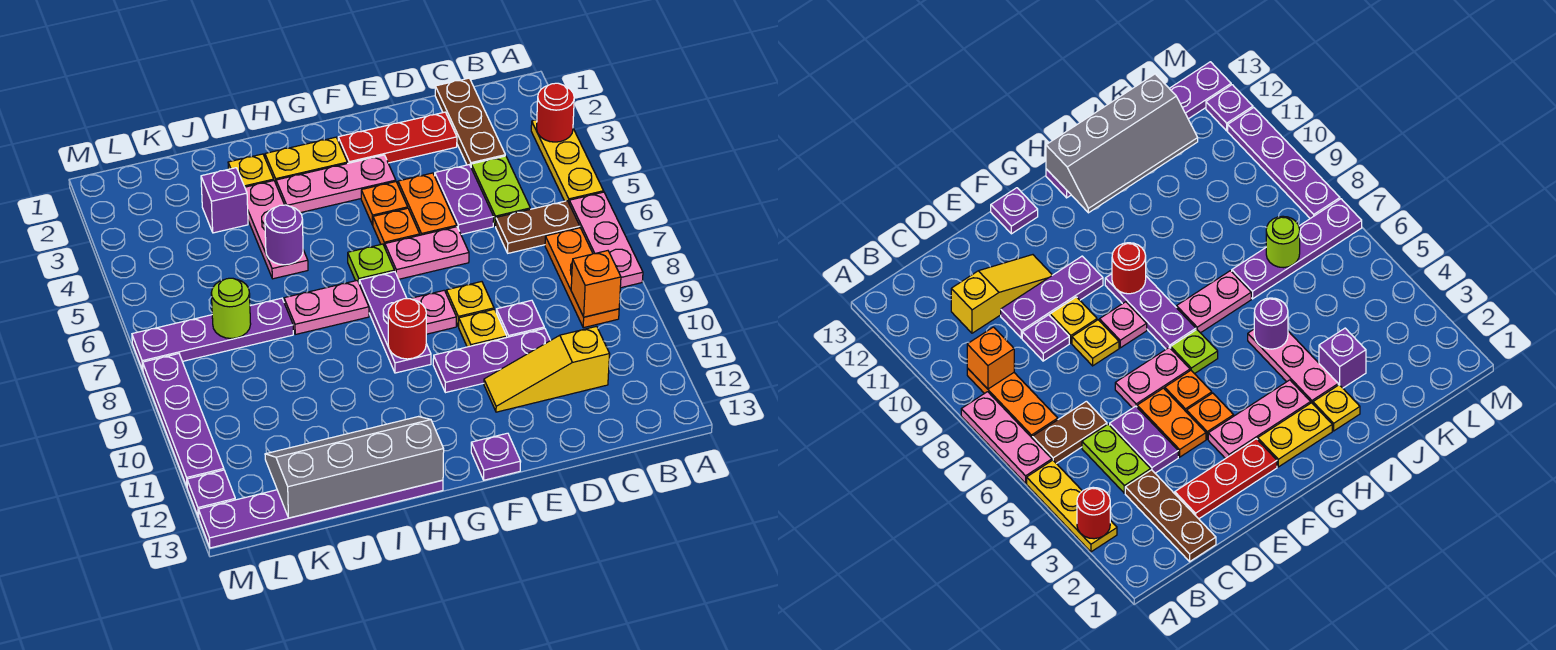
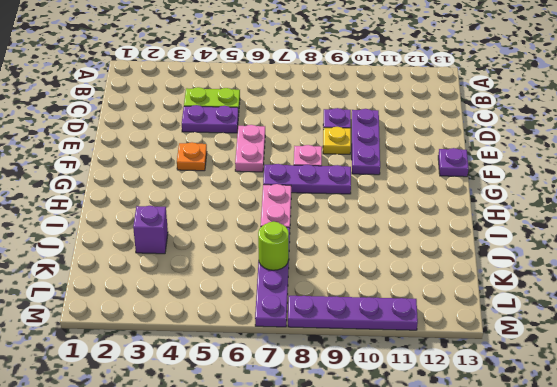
none -> yellow plate A3:A5 level 1
none -> pink plate A6:A8 level 1
none -> brown plate B6:C6 level 1
none -> orange plate B7:B9 level 1

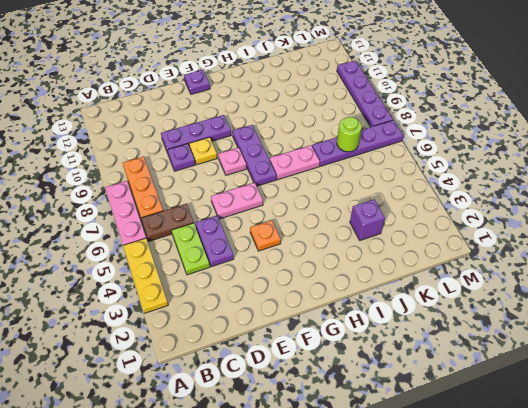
none -> brown plate C1:C3 level 1
none -> yellow slope C11:E11 level 1 top C
none -> red plate D2:F2 level 1
none -> orange plate E4:E5 level 1

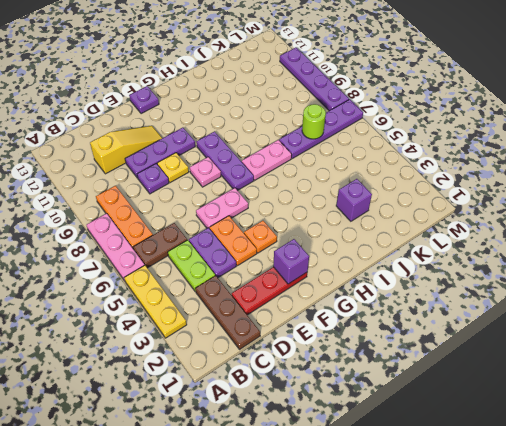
purple brick F2 level 2 -> none
none -> yellow plate E8 level 1
none -> pink plate F3:H3 level 1
none -> orange plate F5 level 1
none -> yellow plate G2:H2 level 1

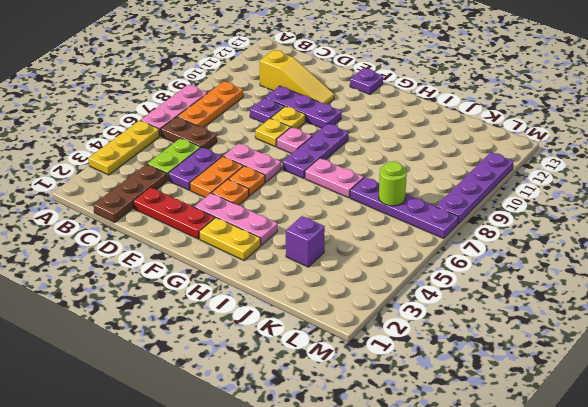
none -> lime plate G6 level 1
none -> purple plate H13:M13 level 1
none -> yellow plate I2 level 1
none -> pink plate I3:I5 level 1

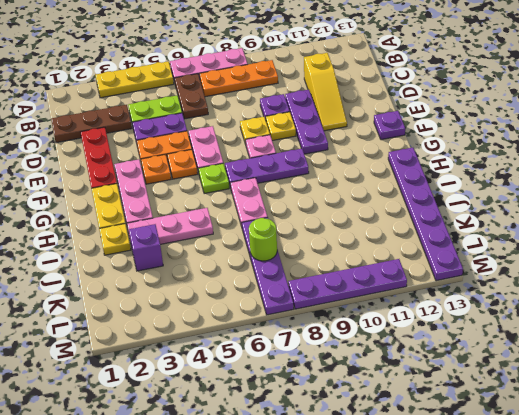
none -> purple plate M12 level 1
none -> red round brick A3 level 2
none -> orange brick B9 level 2
none -> red round brick G9 level 2

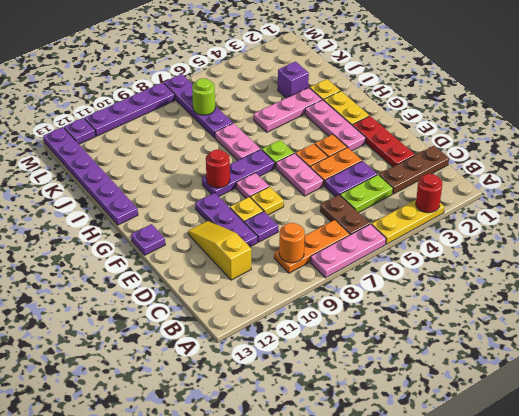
orange round brick B9 level 2 -> orange brick B9 level 2
none -> grey slope H12:K13 level 2 top 13
none -> purple round brick I5 level 2

